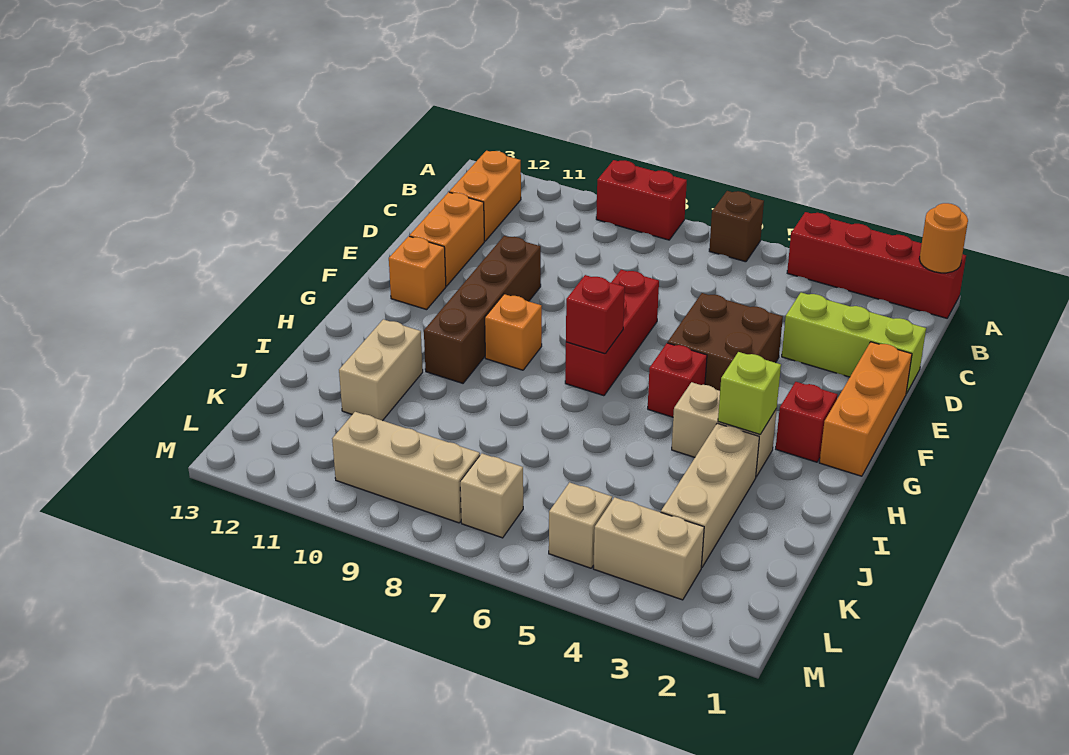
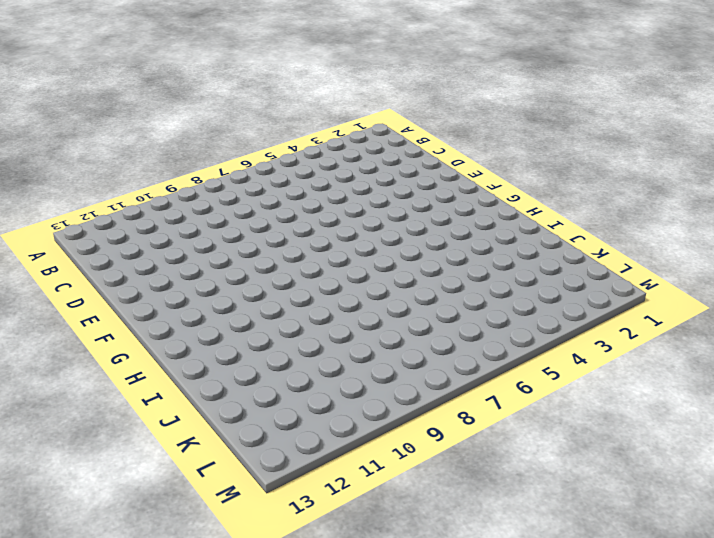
none -> red brick A1:A4 level 1
none -> brown brick A6 level 1
none -> red brick A8:A9 level 1

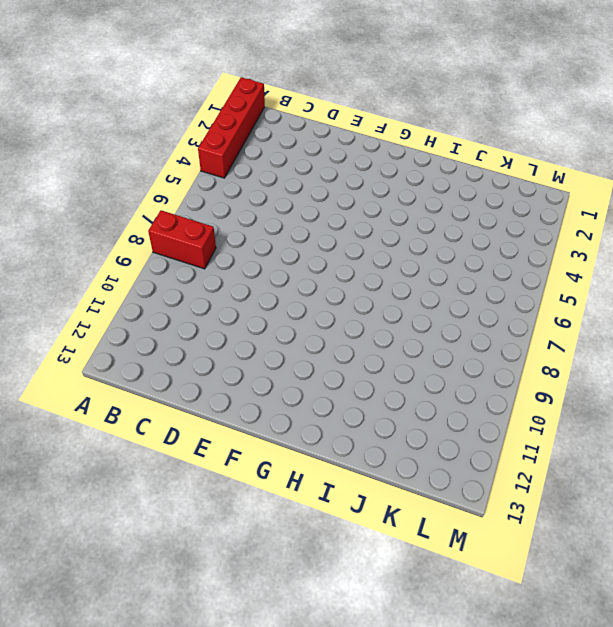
red brick A8:B8 level 1 -> red brick A8:A9 level 1
none -> brown brick A6 level 1
none -> orange brick B12:C12 level 1
none -> lime brick D1:D3 level 1

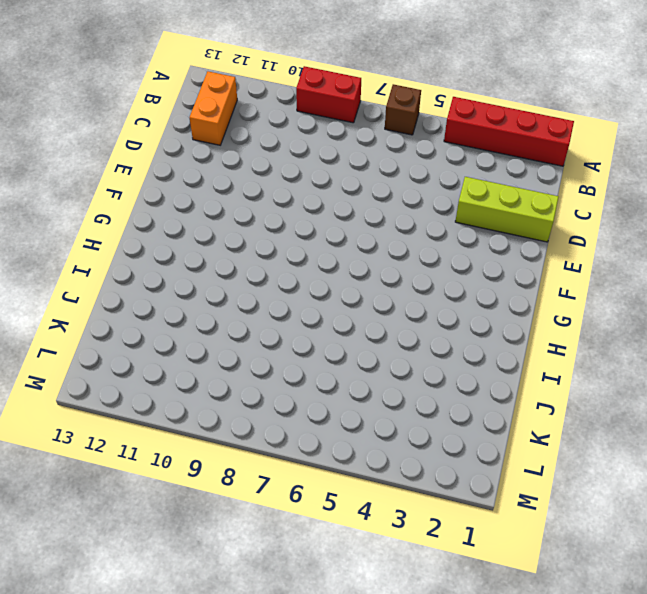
none -> orange brick D12:E12 level 1
none -> orange brick E1:G1 level 1
none -> brown brick E4:F5 level 1

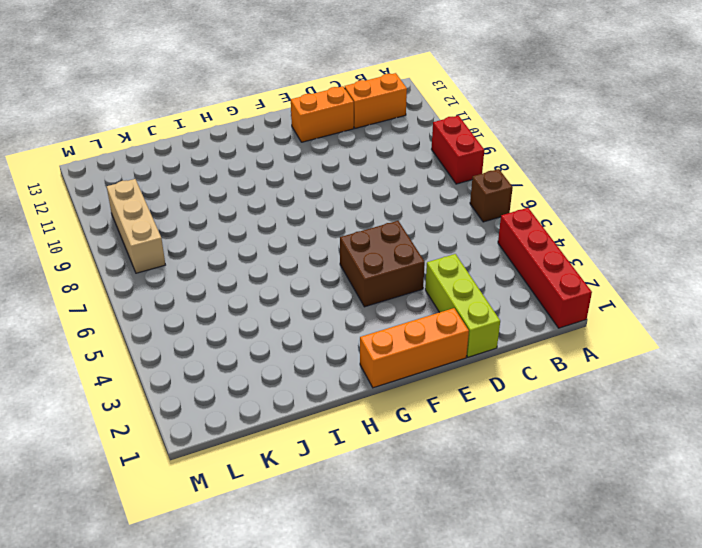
none -> red brick E7:G7 level 1
none -> brown brick E10:H10 level 1
none -> orange brick F12 level 1

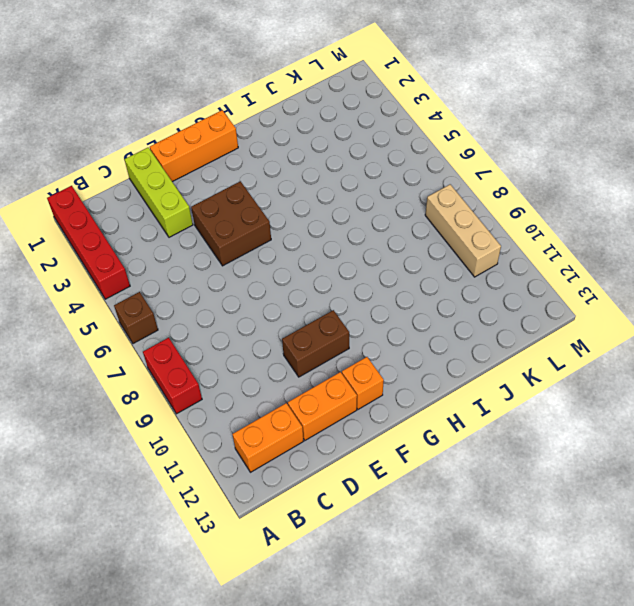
brown brick E10:F10 level 1 -> brown brick E10:H10 level 1
none -> red brick E7:G7 level 1
none -> red brick G2 level 1
none -> red brick G5 level 1

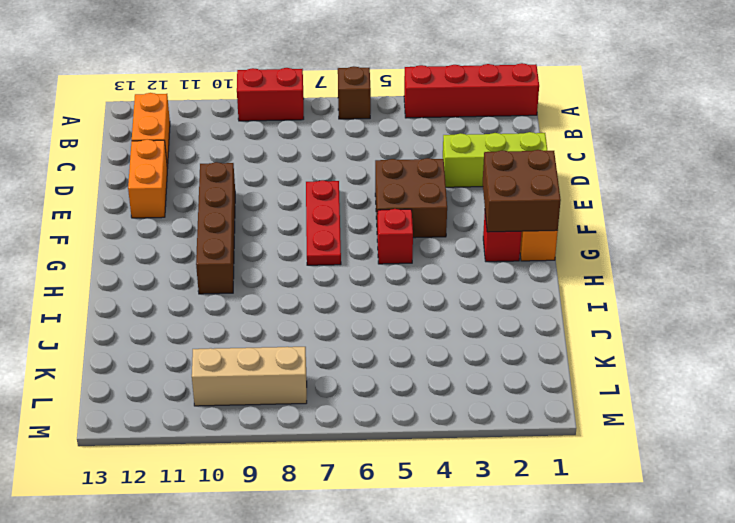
red plate E7:G7 level 1 -> red brick E7:G7 level 1
brown brick F1:G2 level 2 -> none
none -> orange brick F12 level 1
none -> orange brick G9 level 1
none -> tan brick H3:H4 level 1

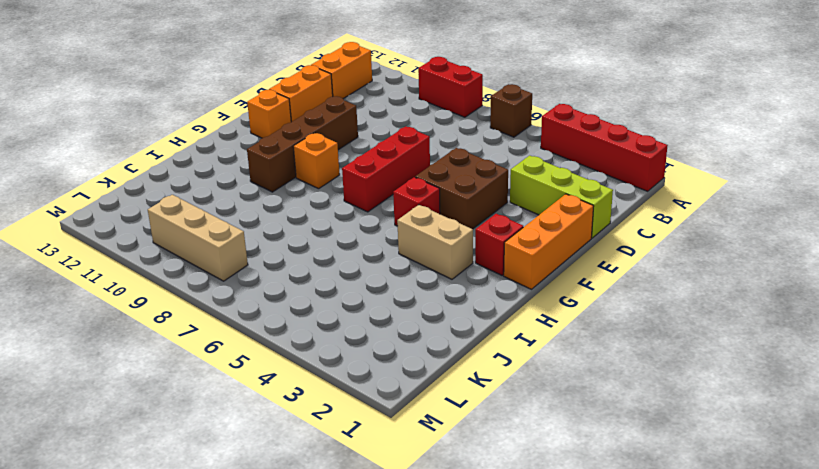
none -> tan brick I3:K3 level 1
none -> tan brick I11:J11 level 1
none -> tan brick L3:L4 level 1

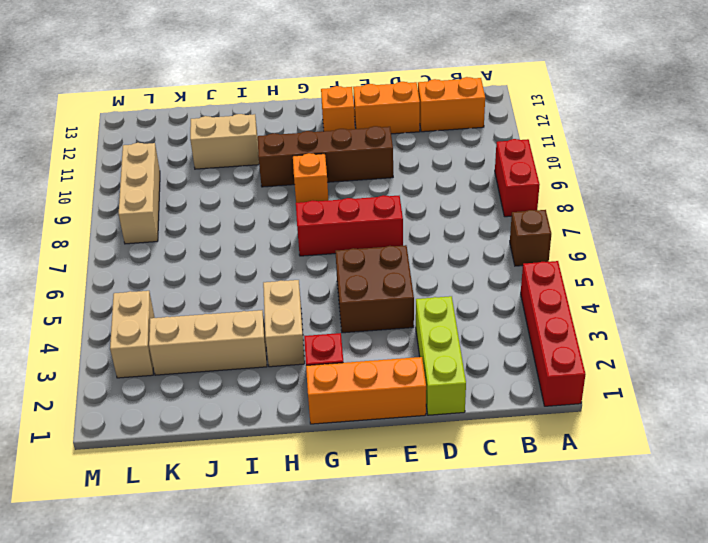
none -> red brick G5 level 1
none -> tan brick L5 level 1
none -> tan brick L7 level 1

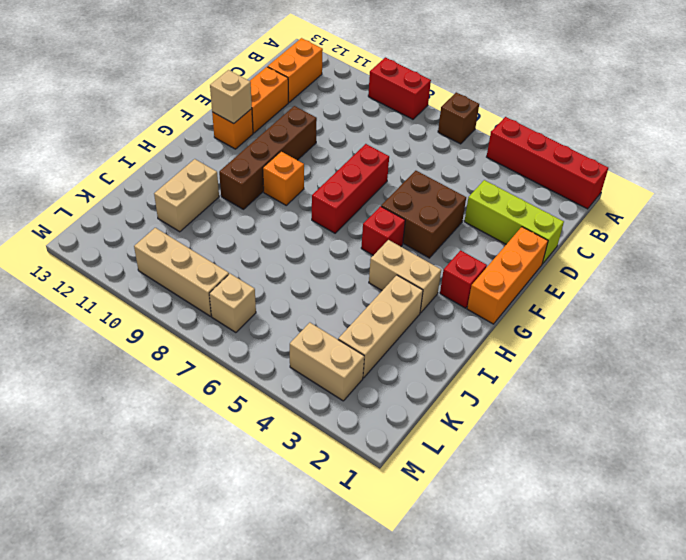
tan brick F12 level 2 -> tan brick L5 level 1
none -> orange round brick A1 level 2
none -> red brick G7 level 2
none -> lime brick H3 level 2

